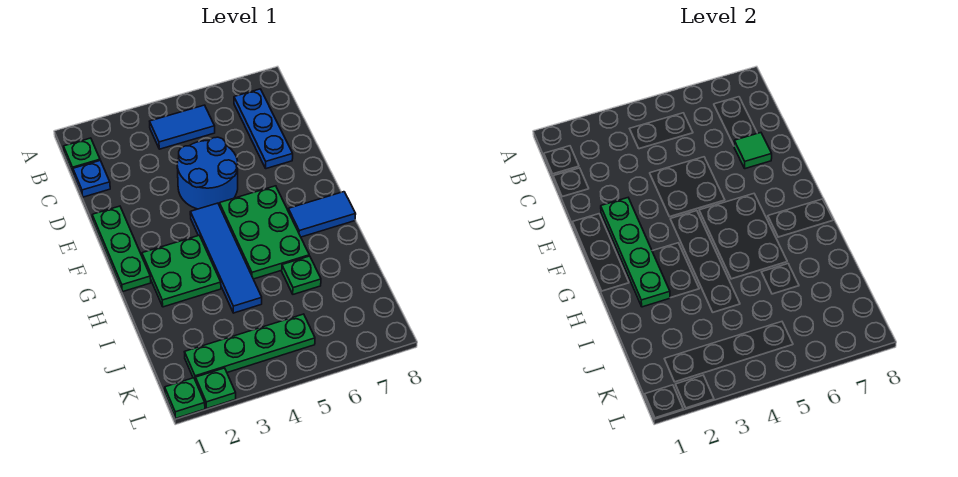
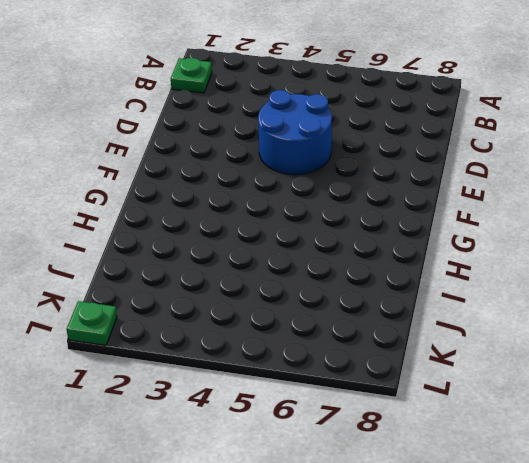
none -> blue tile B4:B5 level 1
none -> blue plate B7:D7 level 1
none -> blue plate C1 level 1

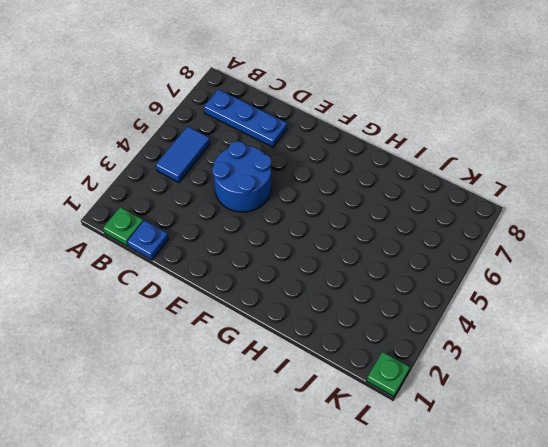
none -> green plate E1:G1 level 1
none -> blue tile F4:I4 level 1
none -> green plate F5:H6 level 1

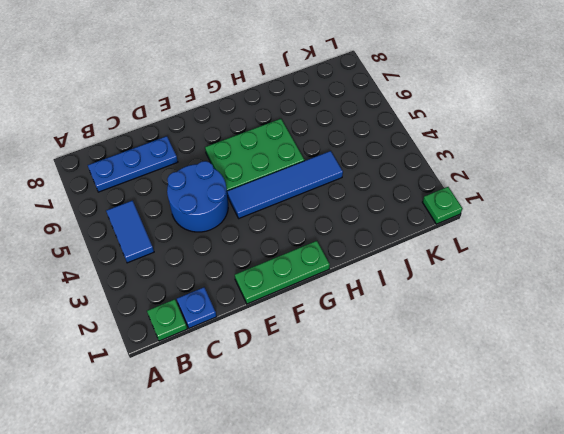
none -> green plate G2:H3 level 1
none -> blue tile G7:G8 level 1
none -> green plate I6 level 1

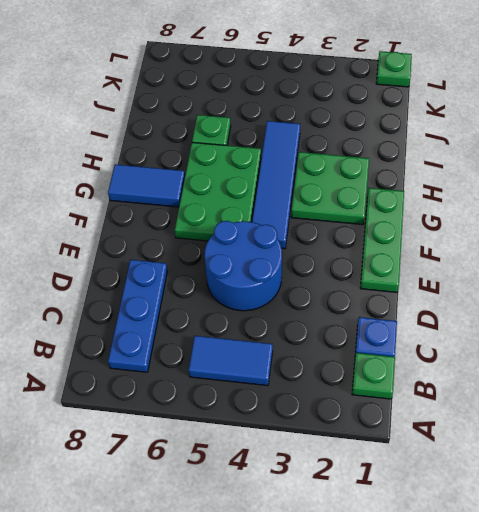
none -> green plate K2:K5 level 1
none -> green plate L2 level 1
none -> green tile D7 level 2

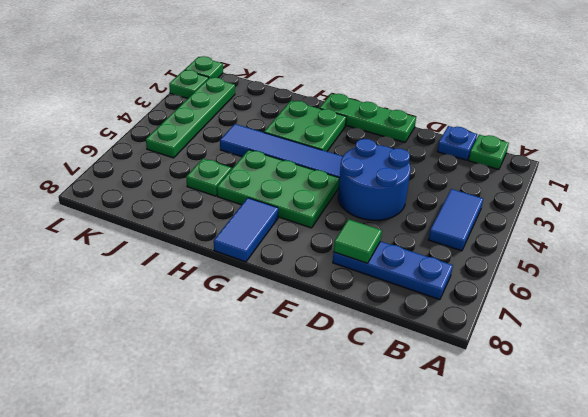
none -> green plate E2:H2 level 2

